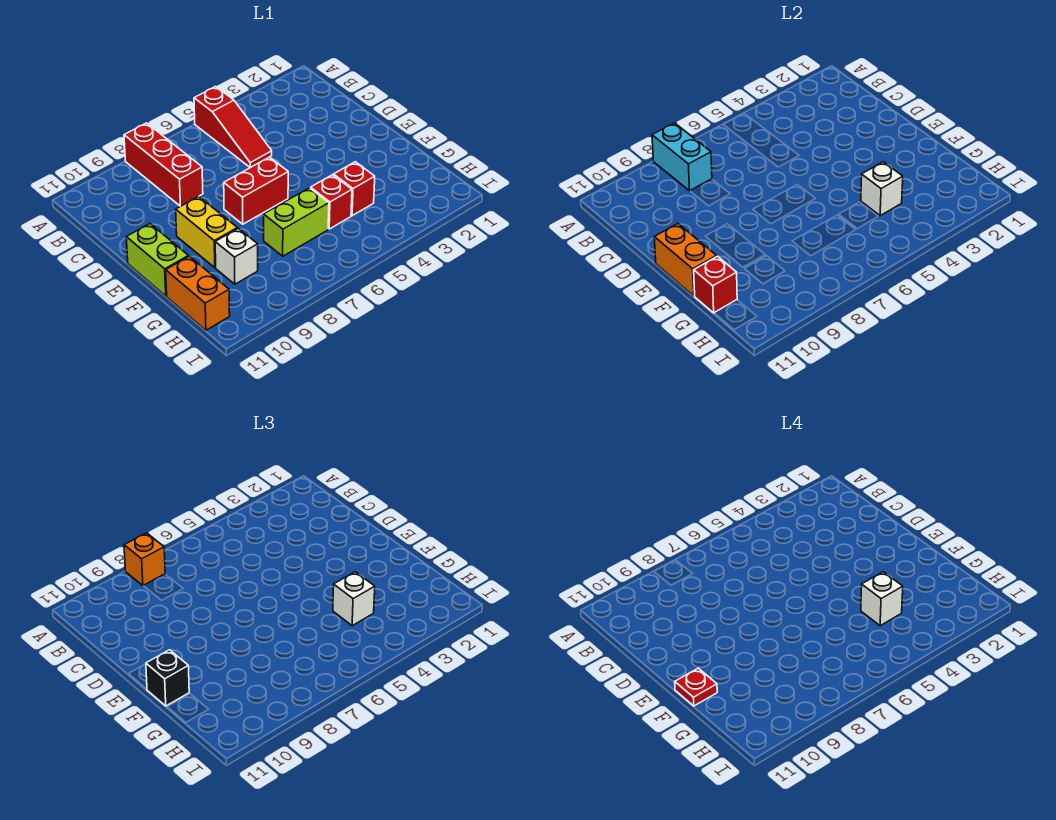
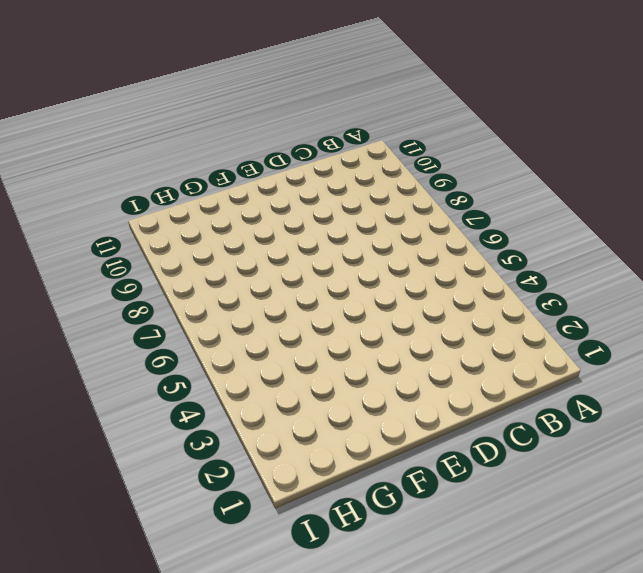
none -> red slope A5:C5 level 1 top A
none -> red brick A8:C8 level 1
none -> red brick E6:E7 level 1

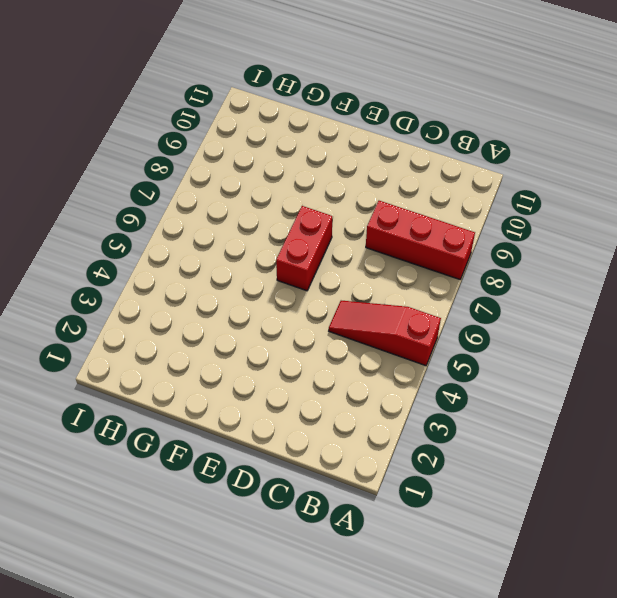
none -> yellow brick E9:F9 level 1
none -> lime brick E11:F11 level 1
none -> red brick G4 level 1

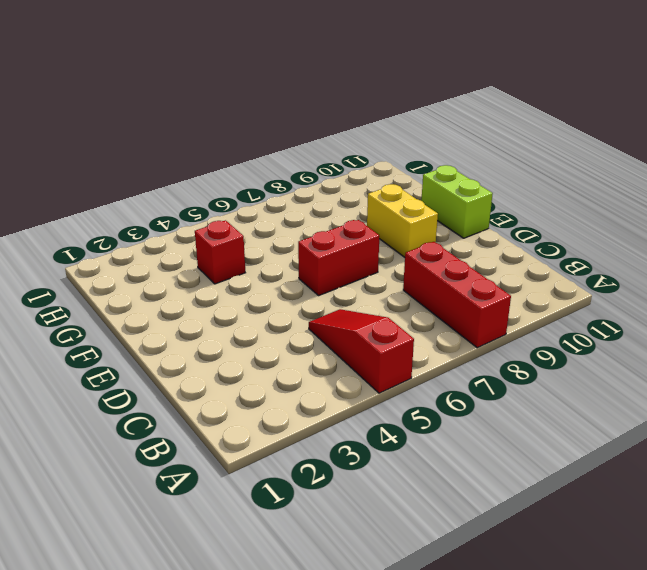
none -> red brick G5 level 1
none -> lime brick G6:G7 level 1
none -> white brick G9 level 1

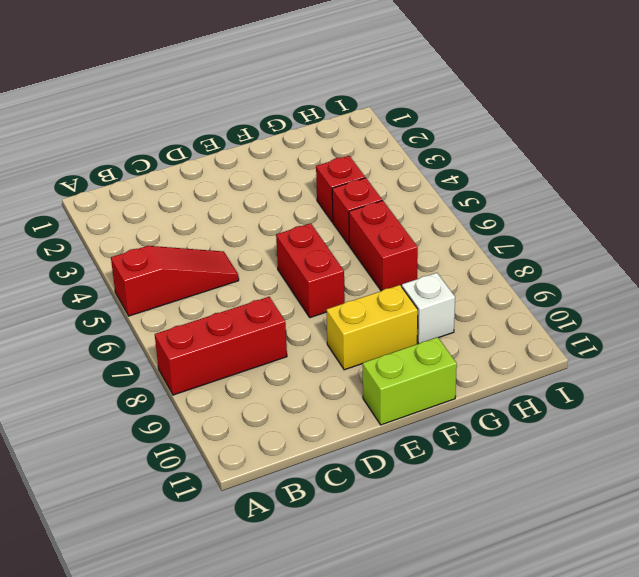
red brick G6:G7 level 1 -> lime brick G6:G7 level 1
none -> orange brick G11:H11 level 1
none -> cyan brick A8:B8 level 2
none -> orange brick E11:F11 level 2

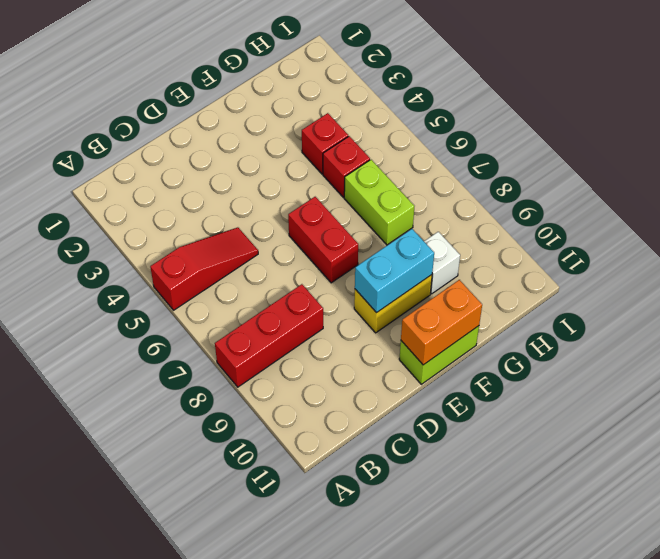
cyan brick E9:F9 level 2 -> cyan brick A8:B8 level 2
none -> orange brick G11:H11 level 1
none -> white brick G4 level 2
none -> red brick G11 level 2

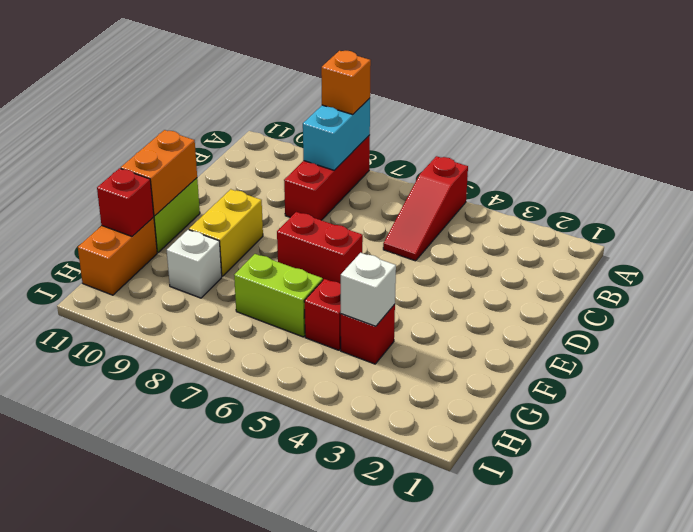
none -> black brick F11 level 3
none -> white brick G4 level 3
none -> red plate F11 level 4

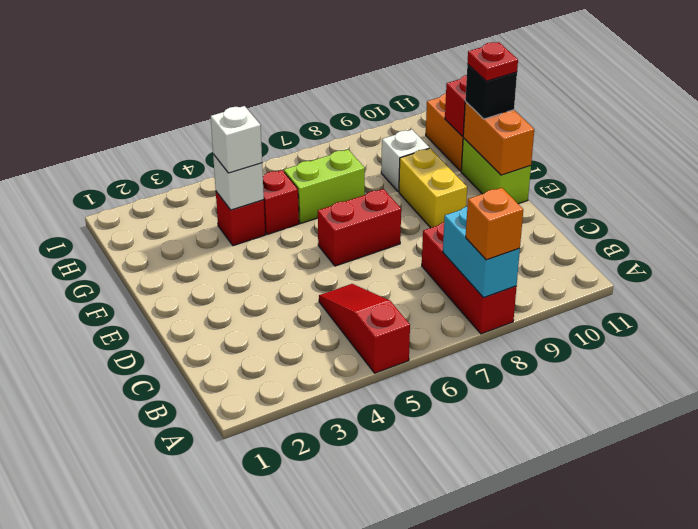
none -> white brick G4 level 4

